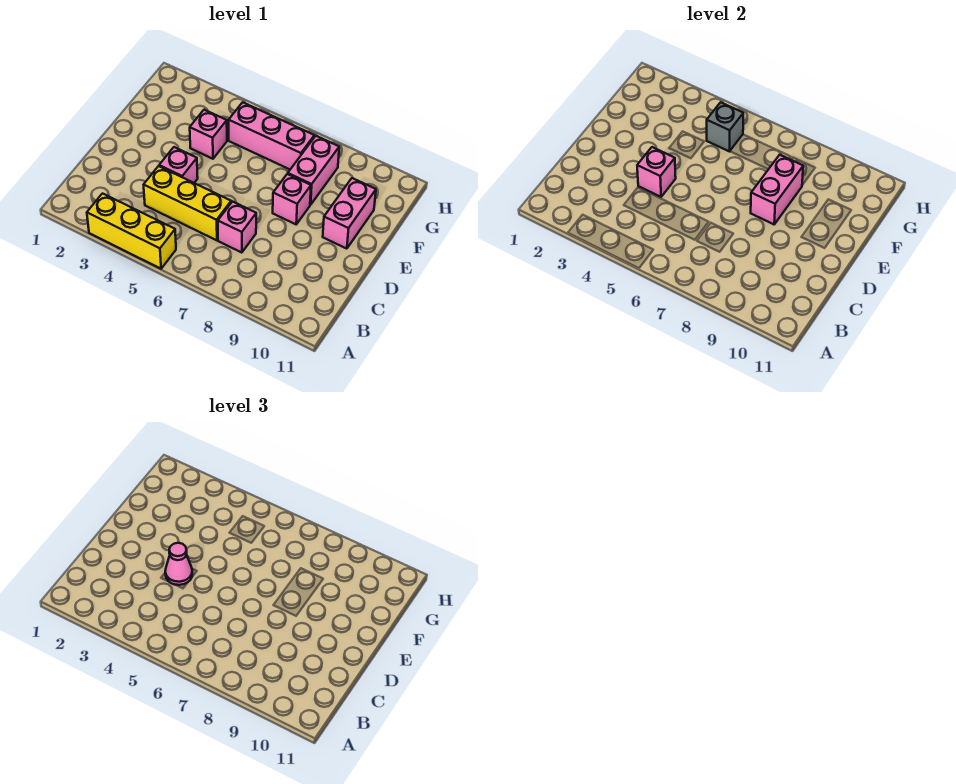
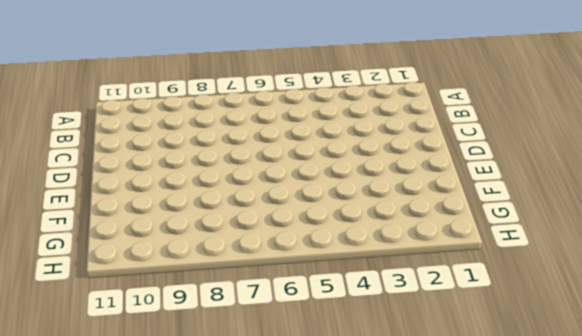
none -> yellow brick A3:A5 level 1
none -> yellow brick C4:C6 level 1
none -> pink brick C7 level 1

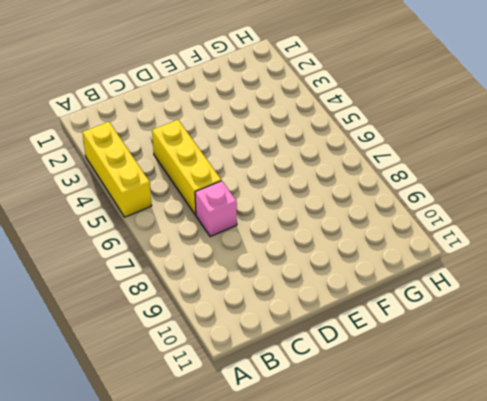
none -> pink brick D4 level 1
none -> pink brick E8 level 1
none -> pink brick E10:F10 level 1

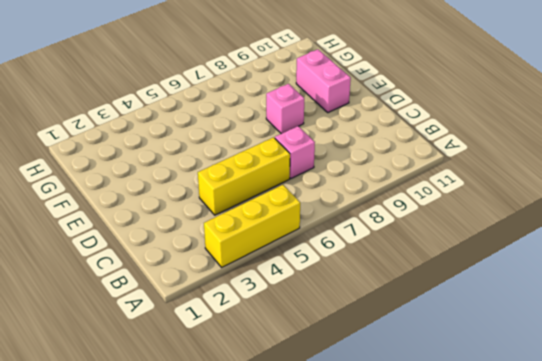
none -> pink brick D4 level 1
none -> pink brick F4 level 1
none -> pink brick F8:G8 level 1

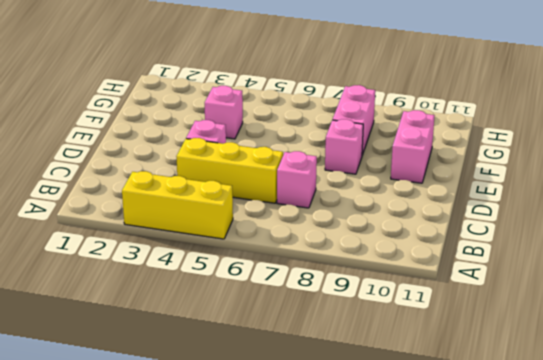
none -> pink brick G5:G7 level 1
none -> pink brick D4 level 2
none -> pink brick E8:F8 level 2

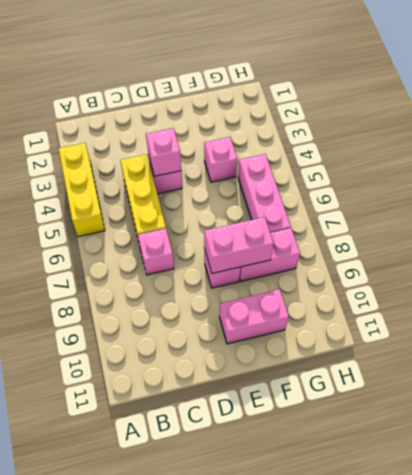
none -> grey brick G5 level 2
none -> pink cone D4 level 3

